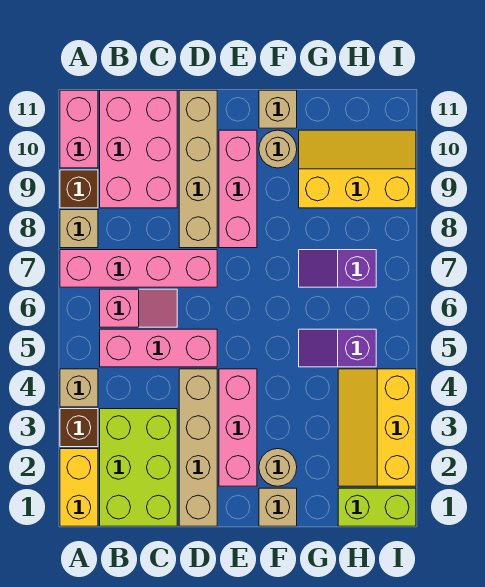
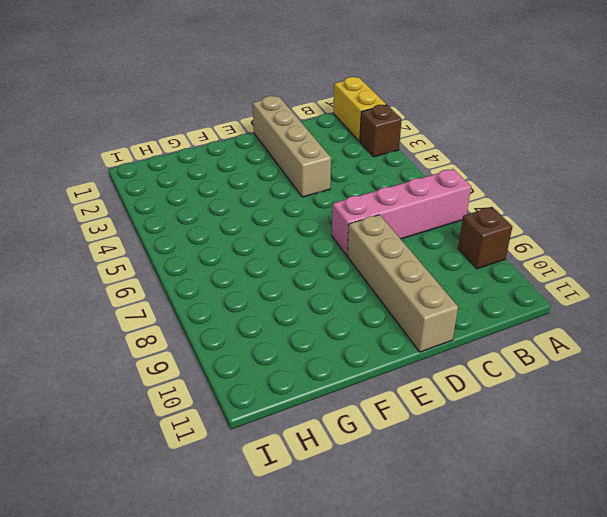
none -> tan brick A4 level 1
none -> tan brick A8 level 1
none -> pink brick A10:A11 level 1

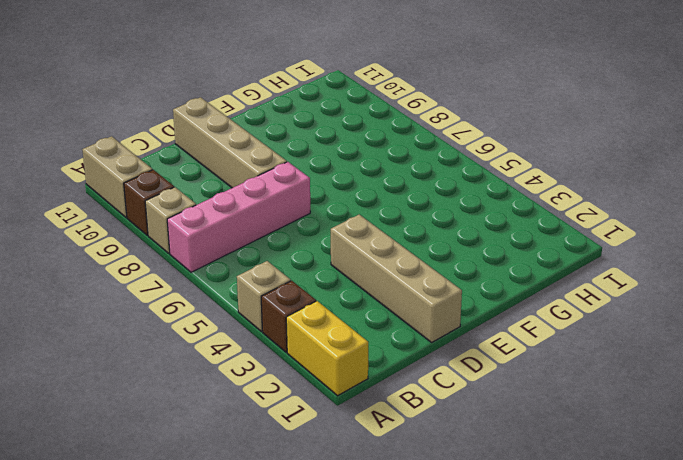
tan brick A10:A11 level 1 -> pink brick A10:A11 level 1
none -> lime brick B1:C3 level 1
none -> pink brick B5:D5 level 1
none -> pink slope B6:C6 level 1 top B

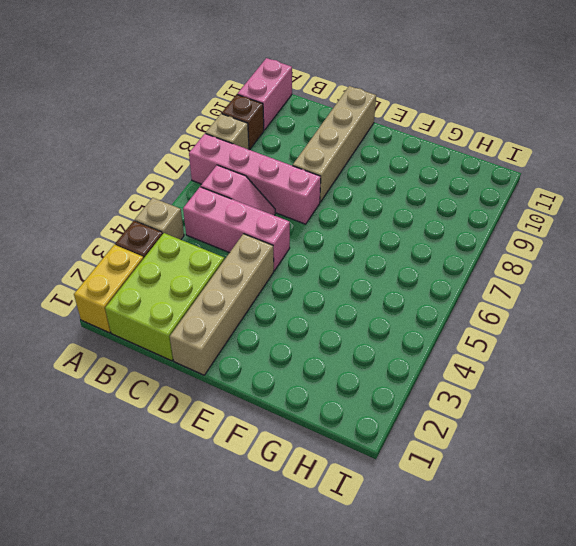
none -> pink brick B9:C11 level 1
none -> pink brick E2:E4 level 1
none -> pink brick E8:E10 level 1

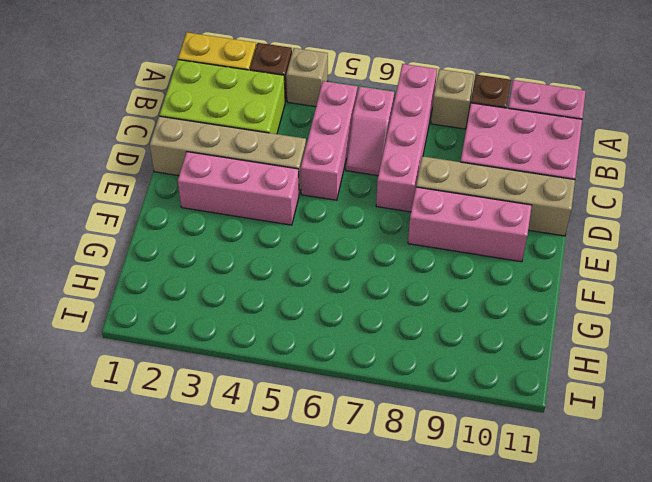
none -> tan brick F1 level 1
none -> tan round brick F2 level 1
none -> tan round brick F10 level 1

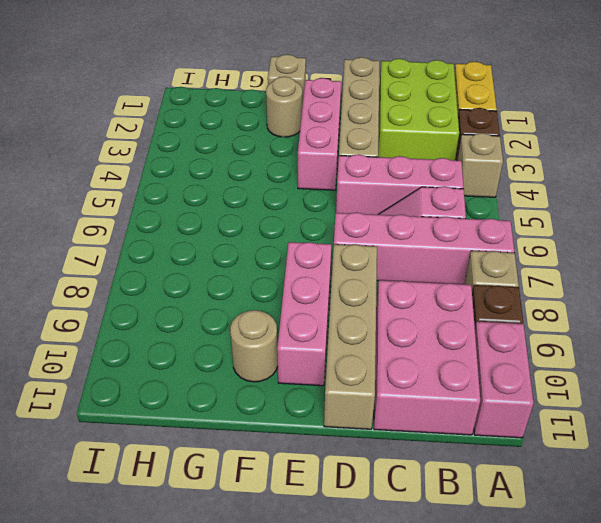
none -> tan brick F11 level 1
none -> purple slope G5:H5 level 1 top H
none -> purple slope G7:H7 level 1 top H

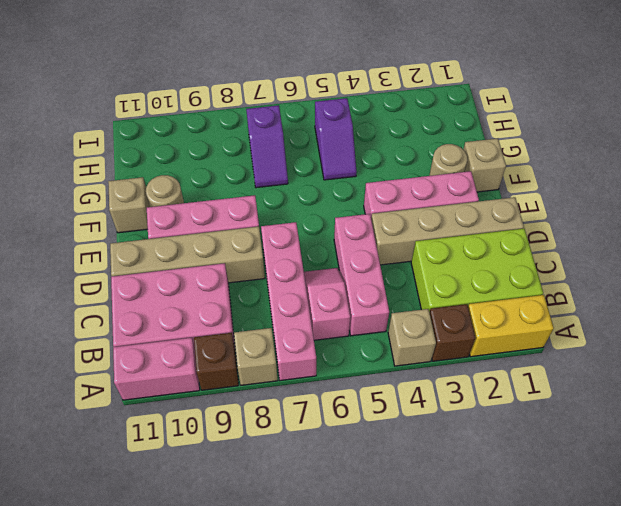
none -> yellow slope G9:I10 level 1 top 9
none -> lime brick H1:I1 level 1
none -> yellow slope H2:I4 level 1 top I

